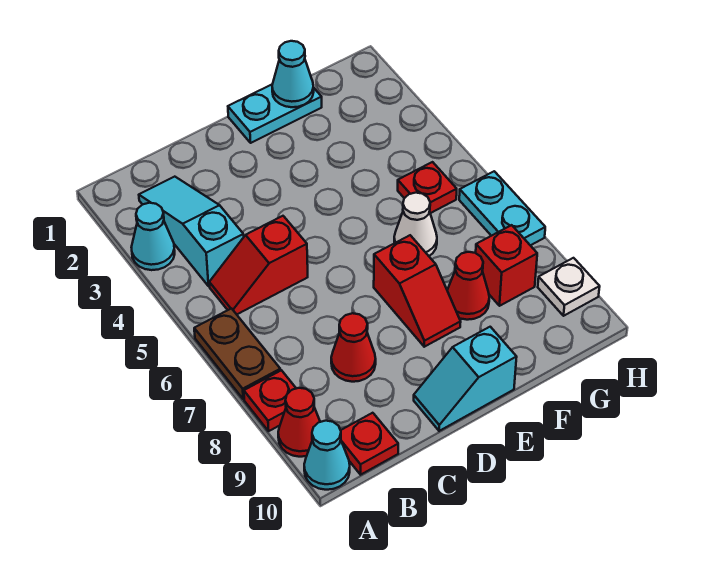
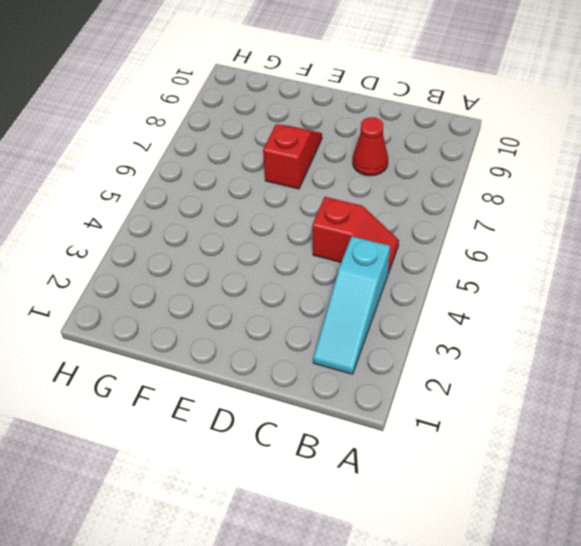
none -> cyan cone A3 level 1
none -> brown plate A6:A7 level 1
none -> red plate A8 level 1

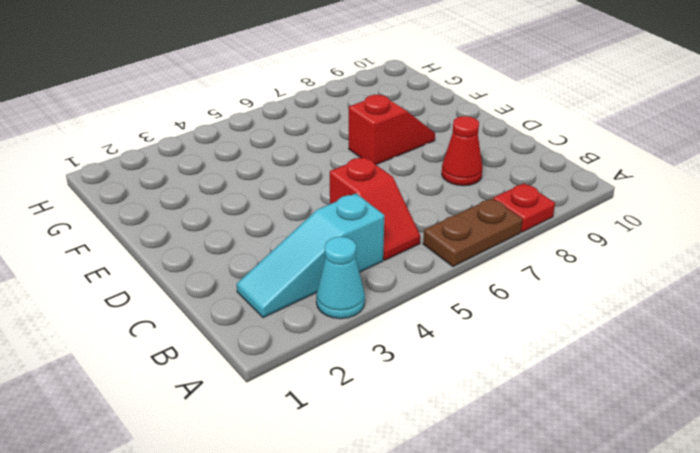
none -> red cone A9 level 1
none -> cyan cone A10 level 1
none -> red plate B10 level 1

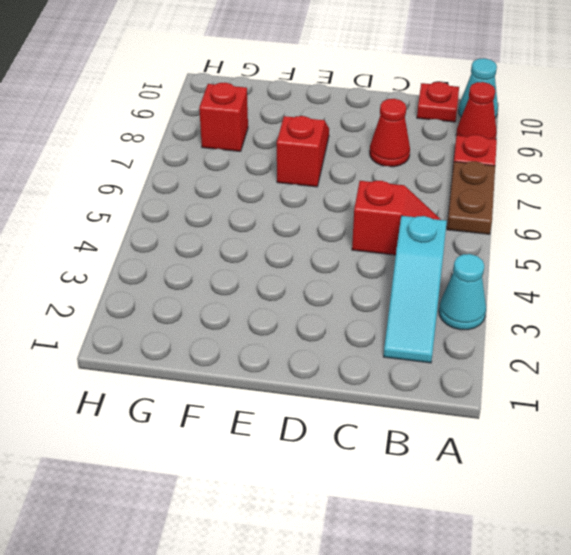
none -> cyan slope D10:E10 level 1 top E
none -> cyan plate E1:F1 level 1
none -> white cone F6 level 1

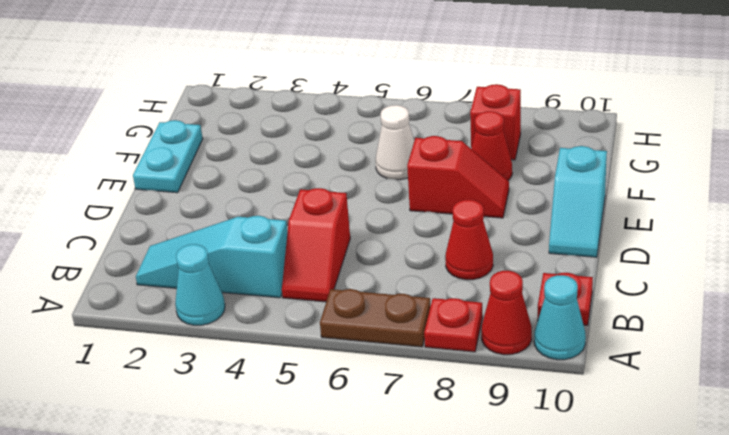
none -> red plate G5 level 1
none -> cyan plate H6:H7 level 1
none -> white plate H9 level 1

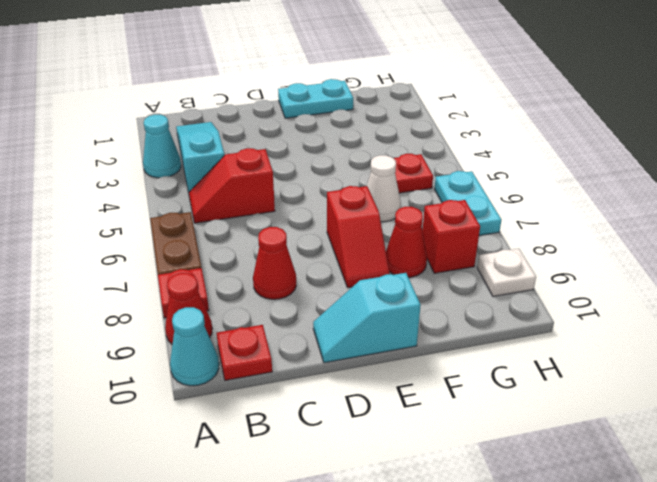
none -> cyan cone F1 level 2

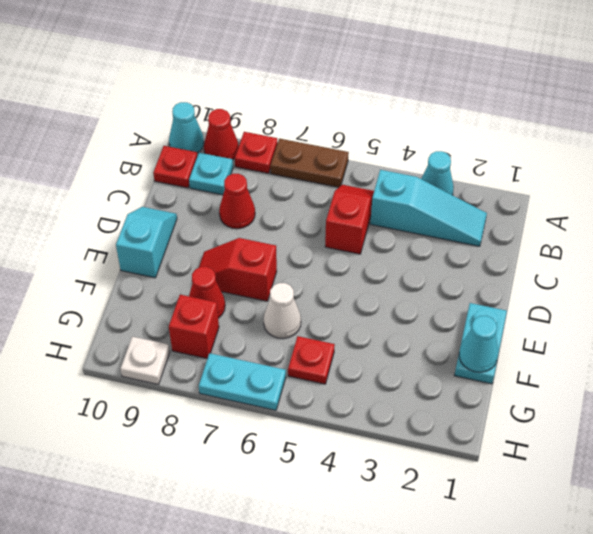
cyan plate B9 level 1 -> none

